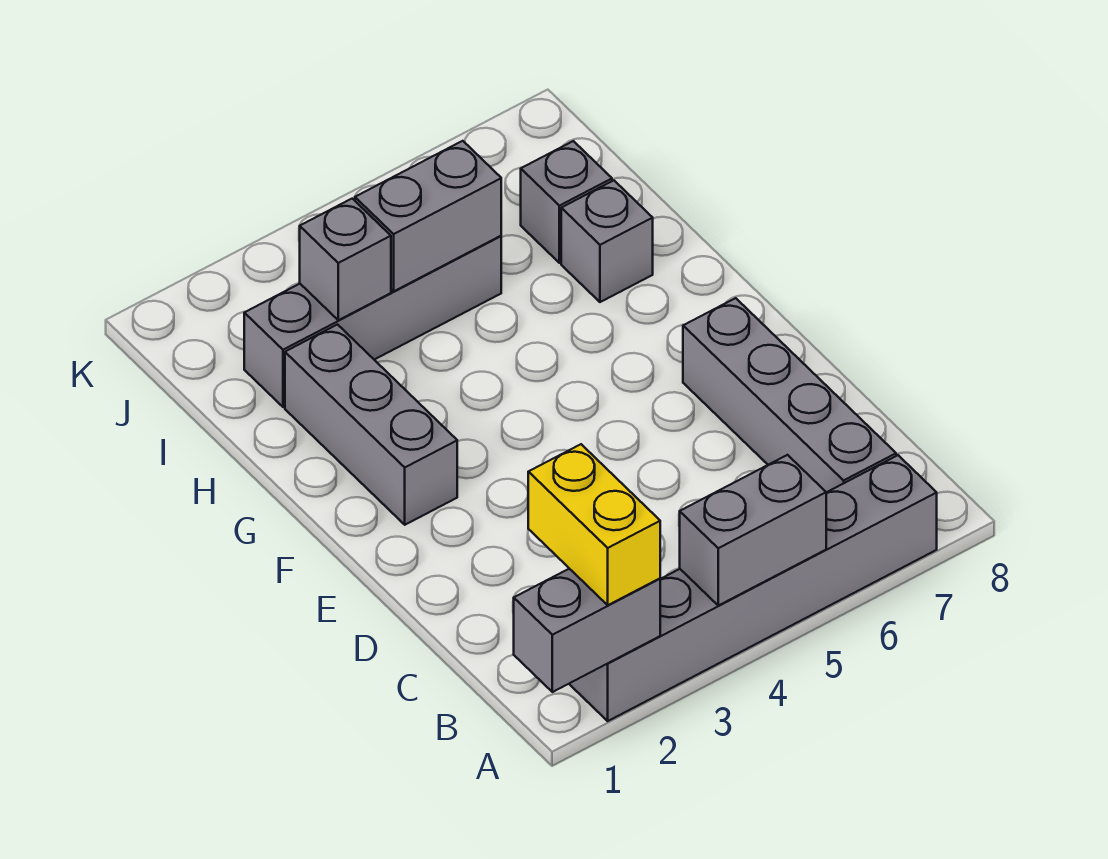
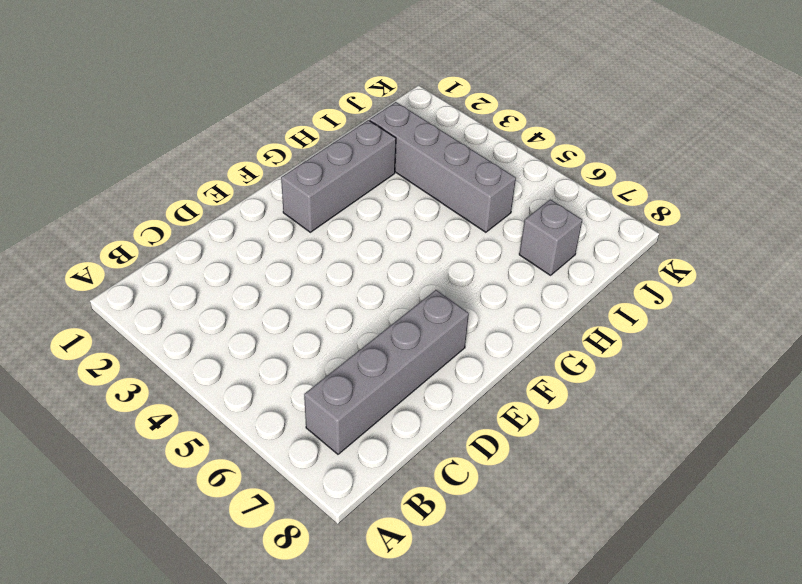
none -> grey brick A2:A7 level 1
none -> grey brick H7 level 1

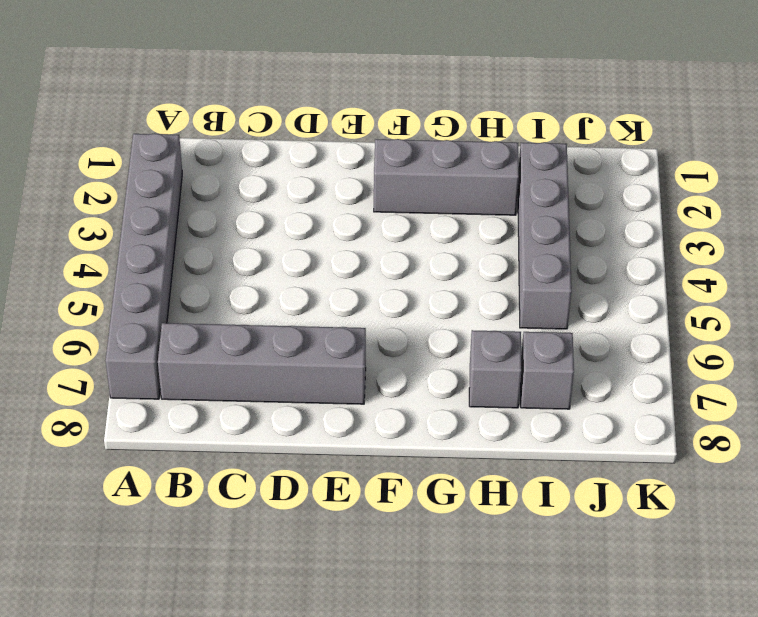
none -> grey brick A1:A2 level 2
none -> grey brick A4:A5 level 2

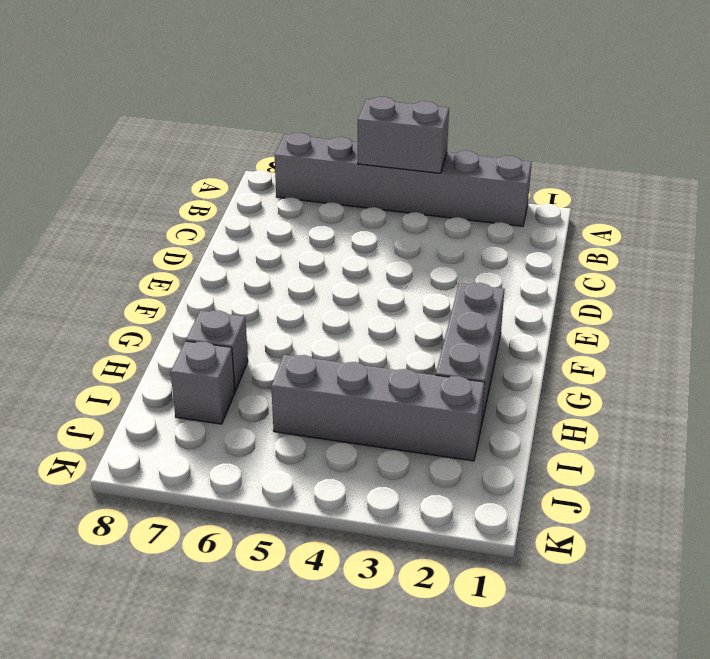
none -> grey brick B7:E7 level 1
none -> grey brick A1:A2 level 2

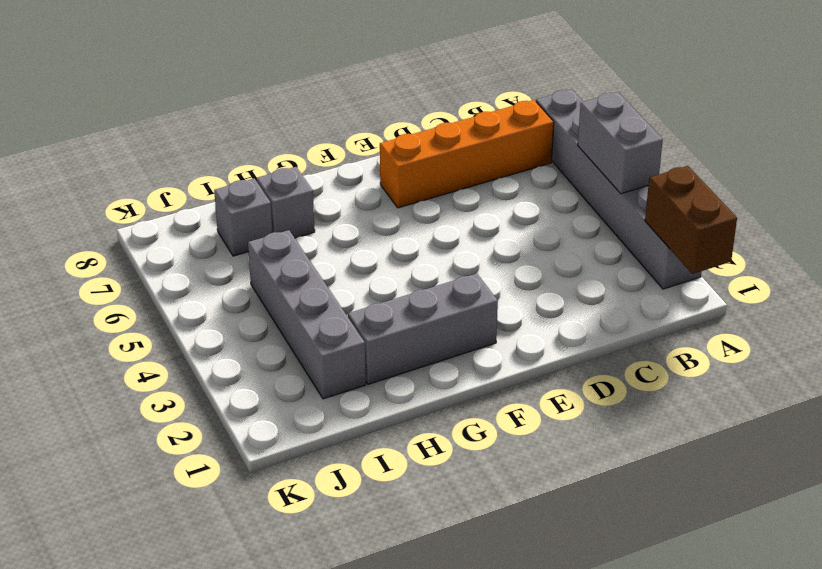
brown brick A1:A2 level 2 -> grey brick A1:A2 level 2
orange brick B7:E7 level 1 -> grey brick B7:E7 level 1
none -> grey brick I3 level 2
none -> grey brick I4:I5 level 2

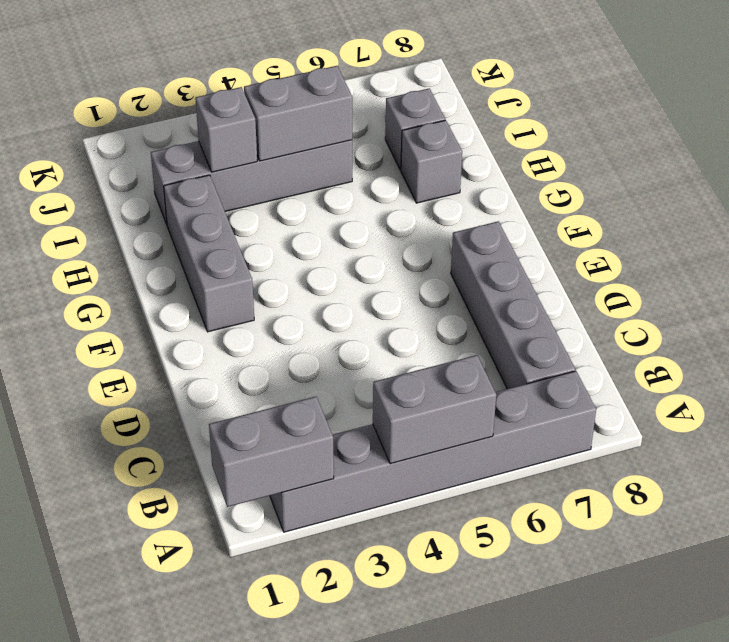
none -> yellow brick A2:B2 level 3

